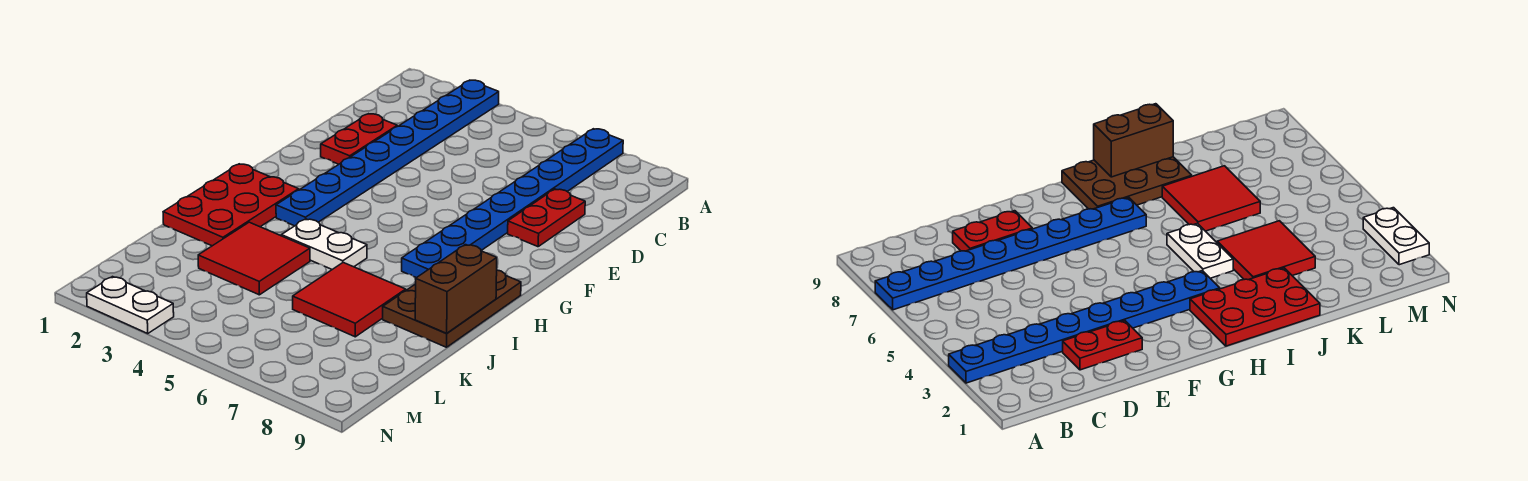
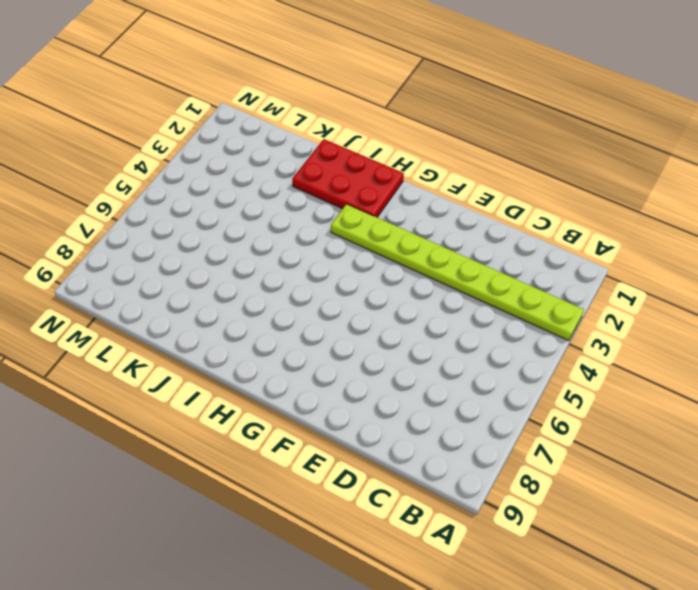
lime plate A3:H3 level 1 -> blue plate A3:H3 level 1
none -> blue plate A7:H7 level 1
none -> red plate D2:E2 level 1

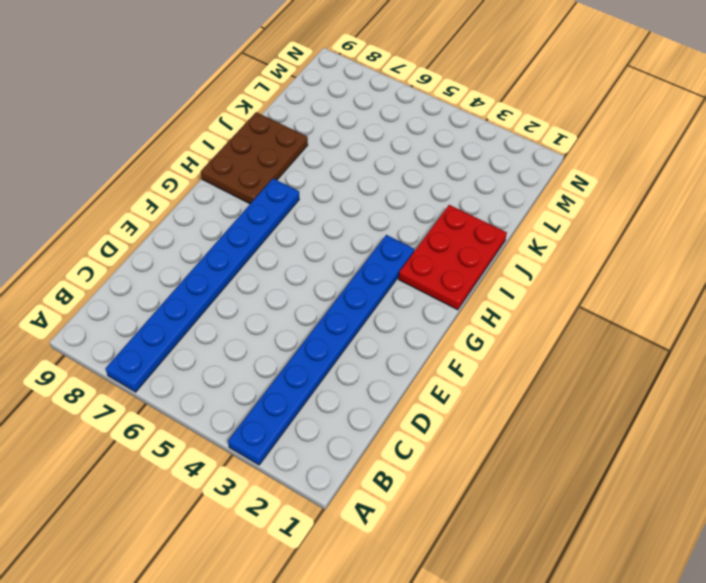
none -> red plate D2:E2 level 1
none -> red plate D8:E8 level 1

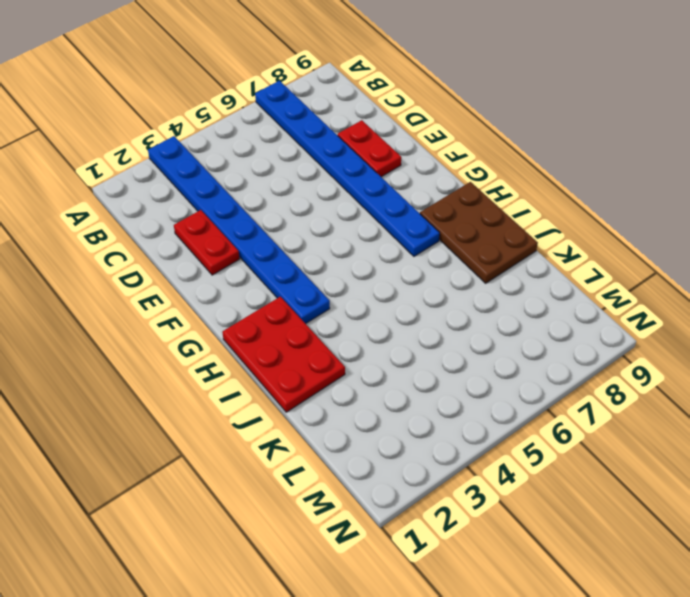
none -> white plate I4:I5 level 1
none -> red tile J3:K4 level 1

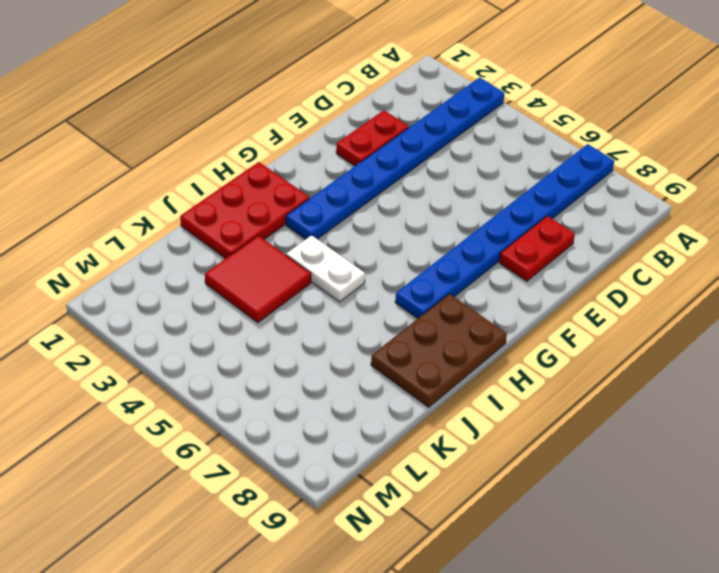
none -> red tile J6:K7 level 1
none -> white plate N2:N3 level 1

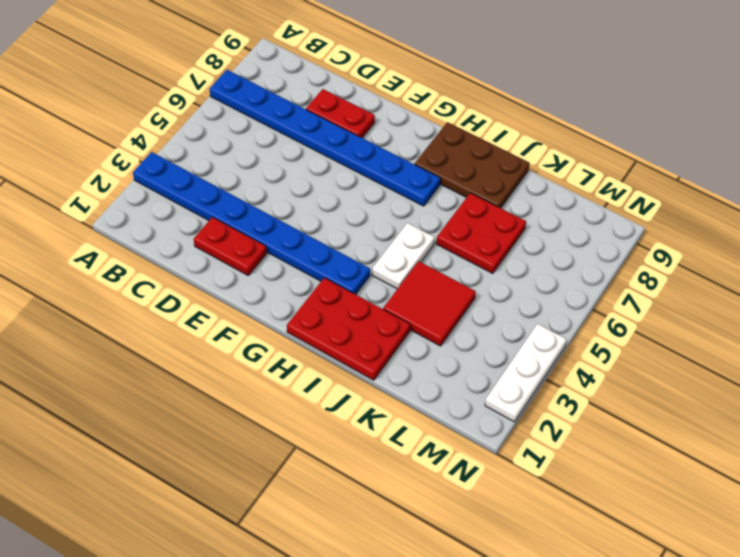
red plate J6:K7 level 1 -> red tile J6:K7 level 1
white plate N2:N4 level 1 -> white plate N2:N3 level 1
none -> brown brick I9:J9 level 2

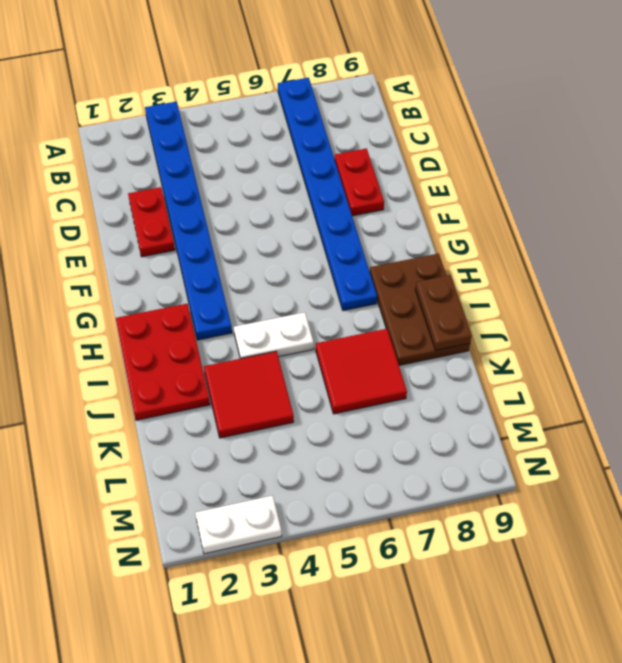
brown plate I9:J9 level 2 -> brown brick I9:J9 level 2

